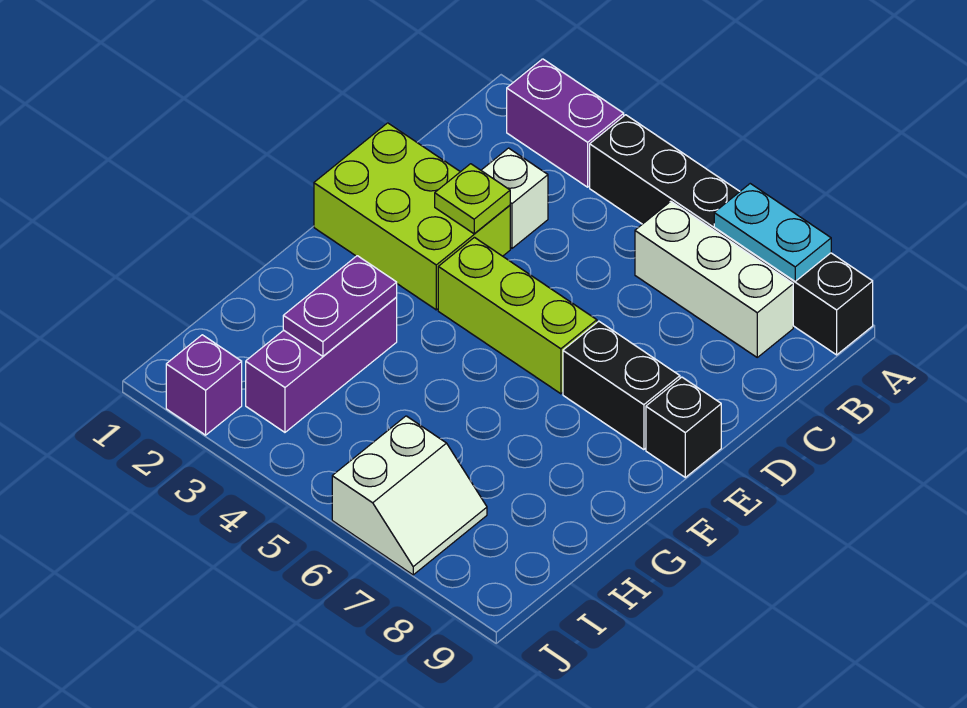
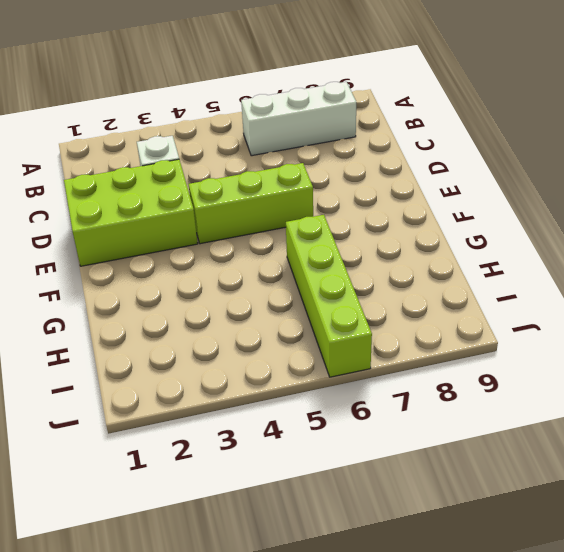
lime brick G6:J6 level 1 -> white slope I6:J7 level 1 top 6
none -> purple brick A2:A3 level 1
none -> black brick A4:A9 level 1
none -> black brick E7:E8 level 1

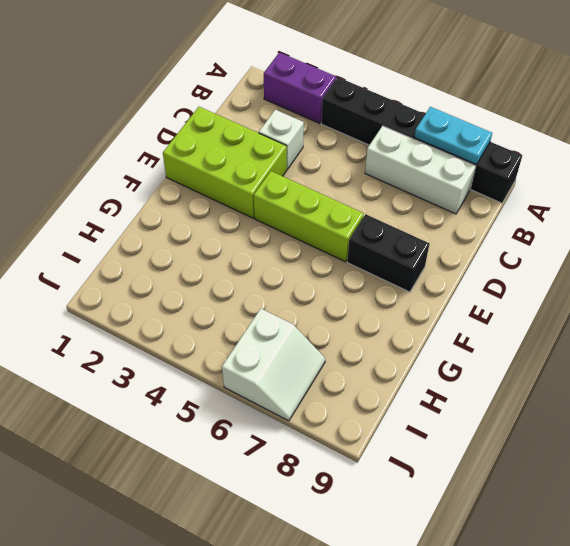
none -> black brick E9 level 1
none -> purple brick G3:I3 level 1
none -> purple brick J2 level 1

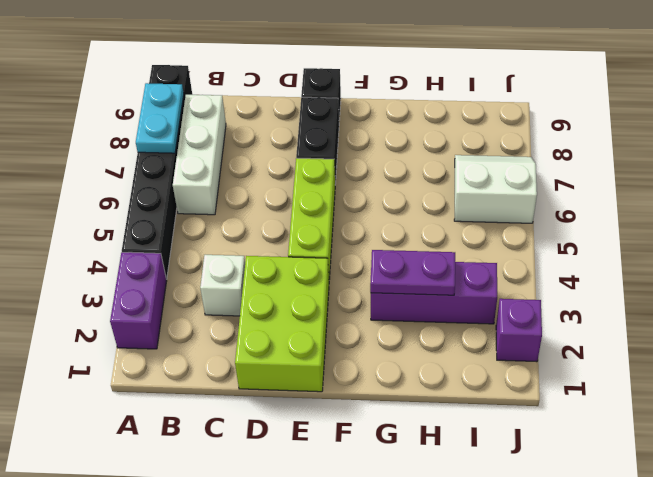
none -> lime plate D3 level 2

